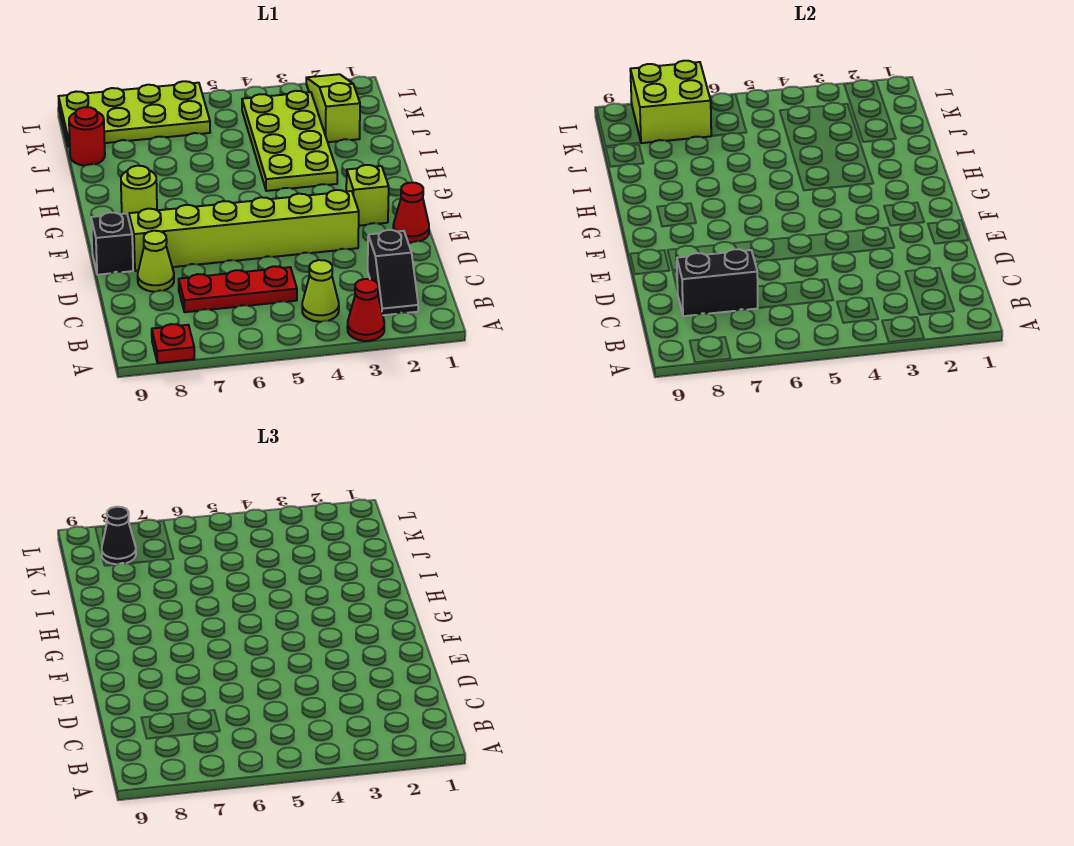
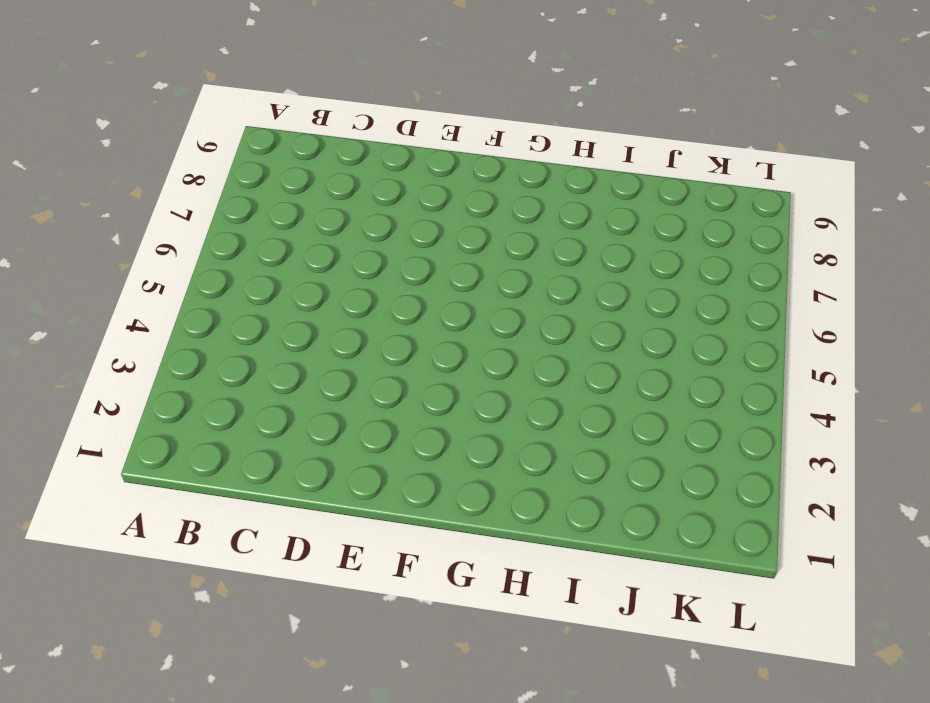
none -> red cone A3 level 1
none -> red plate A8 level 1
none -> black slope B2:C2 level 1 top C

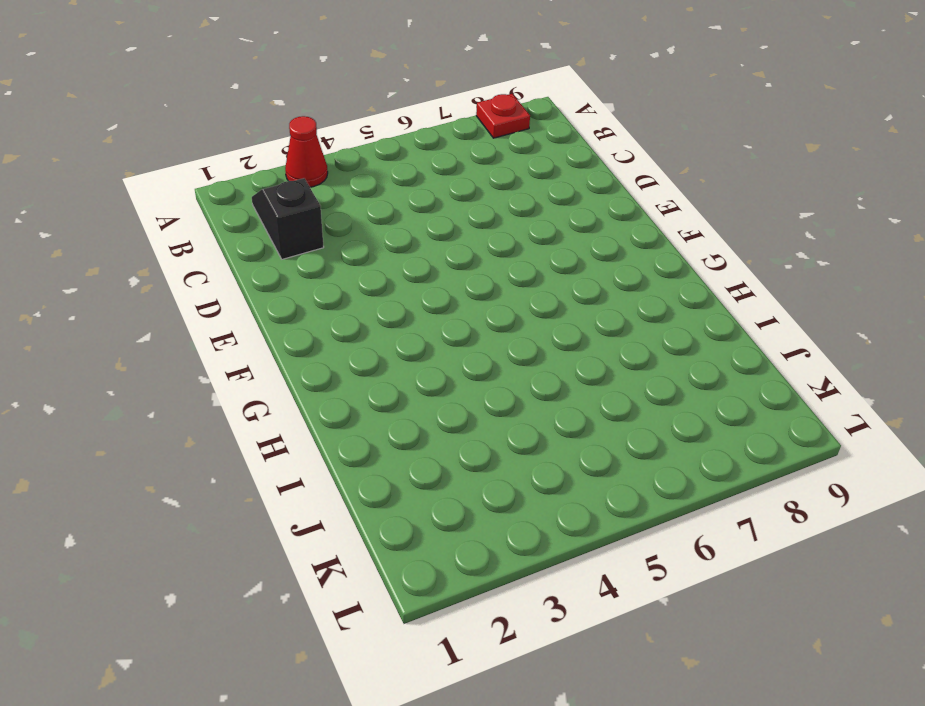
none -> lime cone B4 level 1
none -> red plate C5:C7 level 1
none -> lime cone D8 level 1

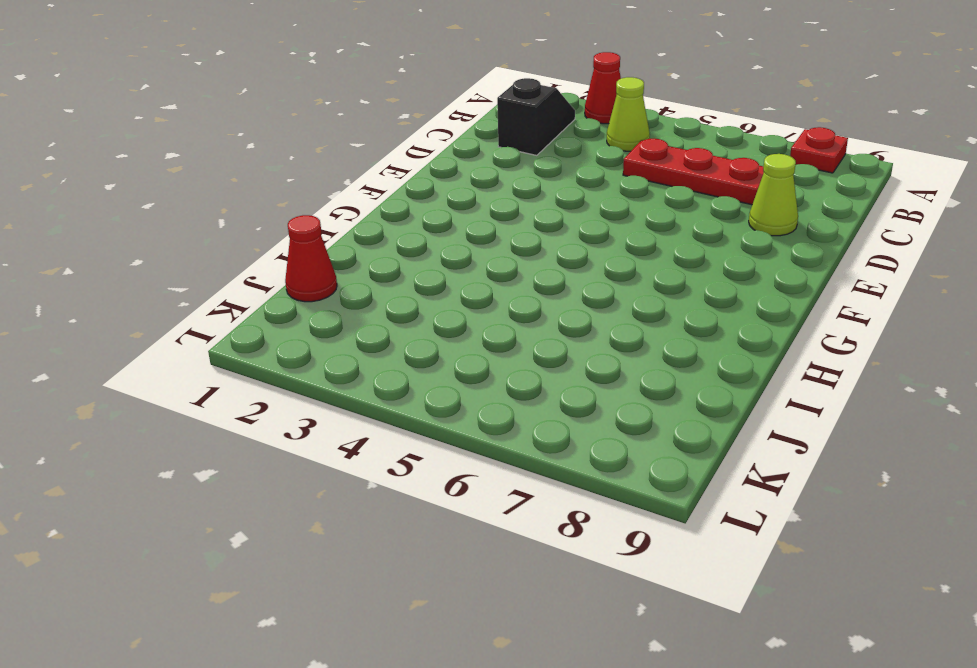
red cone J1 level 1 -> red cone E1 level 1
none -> lime brick E3:E8 level 1
none -> black brick E9 level 1
none -> lime brick F2 level 1

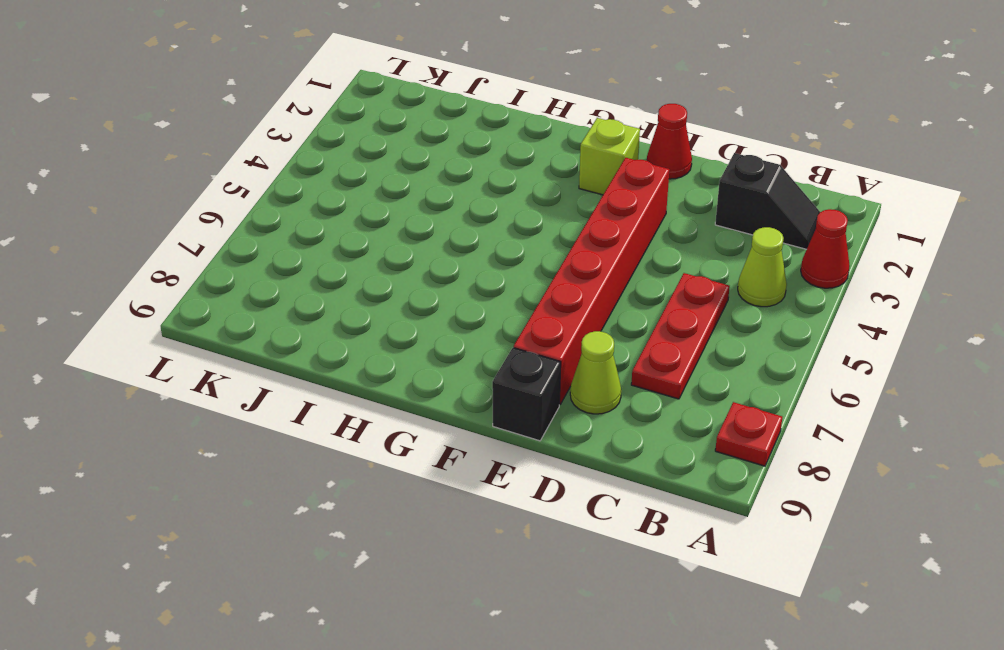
red brick E3:E8 level 1 -> lime brick E3:E8 level 1
none -> lime round brick G8 level 1
none -> lime plate H3:K4 level 1
none -> lime slope J2:L2 level 1 top J

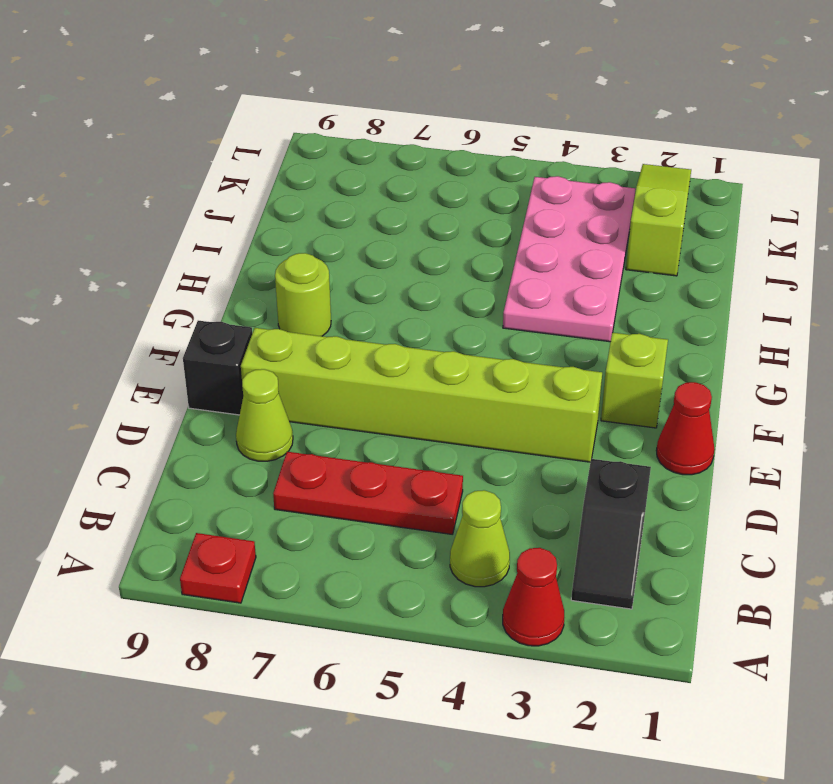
pink plate H3:K4 level 1 -> lime plate H3:K4 level 1
none -> red round brick J9 level 1
none -> lime plate K6:L9 level 1
none -> black brick C7:C8 level 2

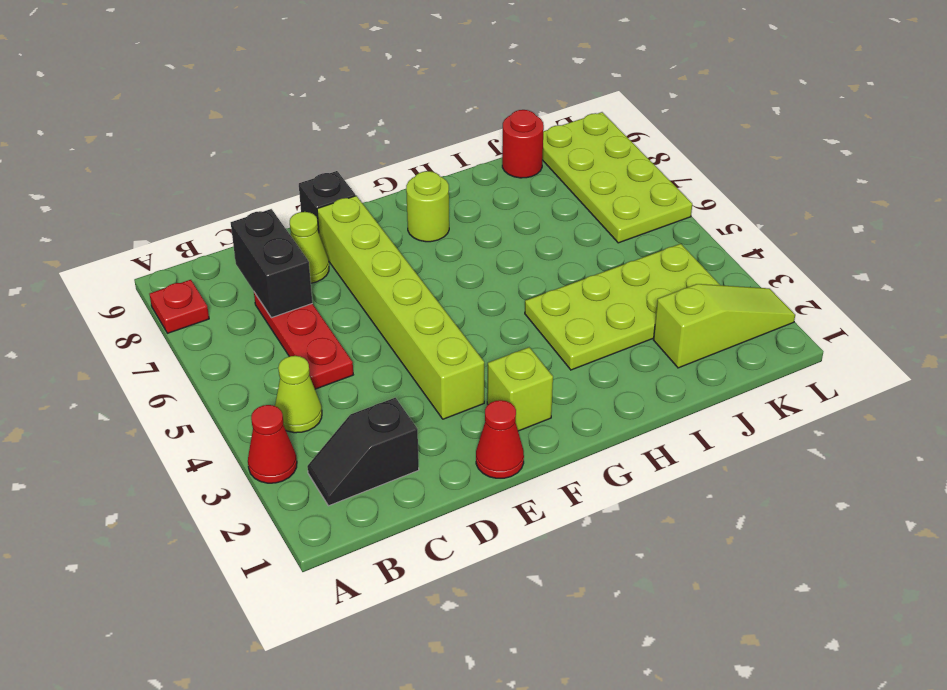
none -> lime brick K7:L8 level 2
none -> black cone K8 level 3

